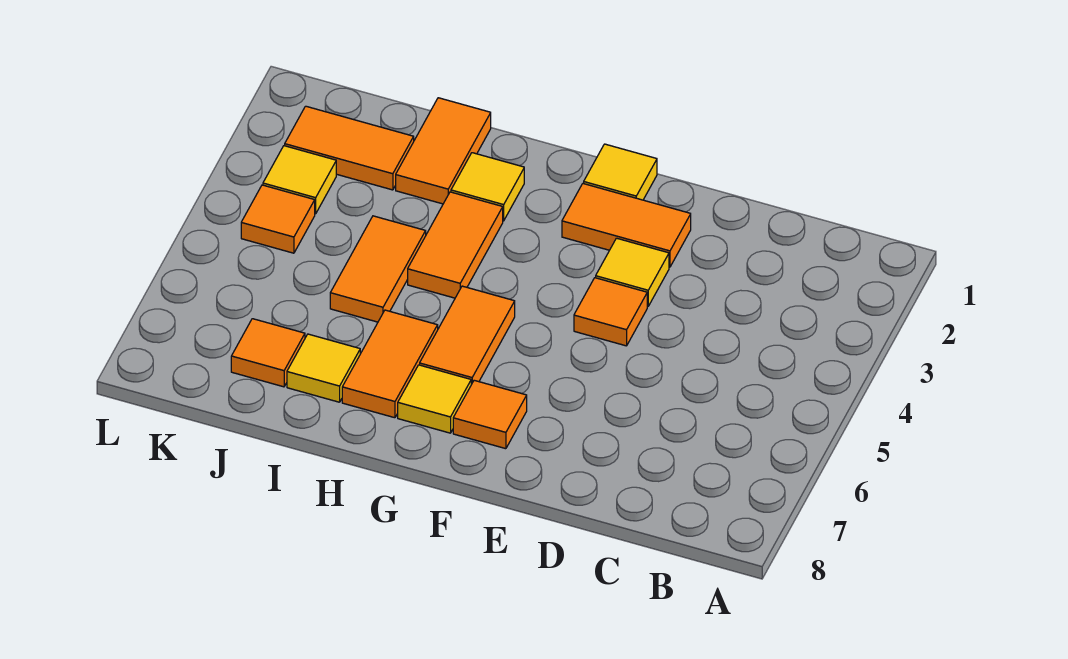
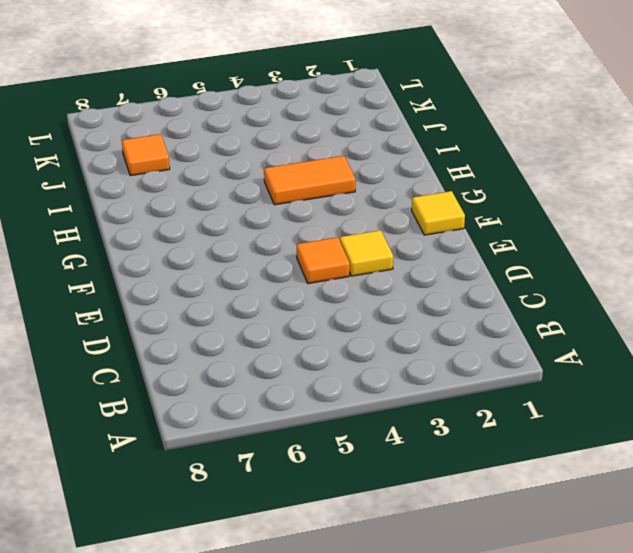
none -> orange tile E2:F2 level 1
none -> orange tile F7 level 1
none -> orange tile G5:G6 level 1

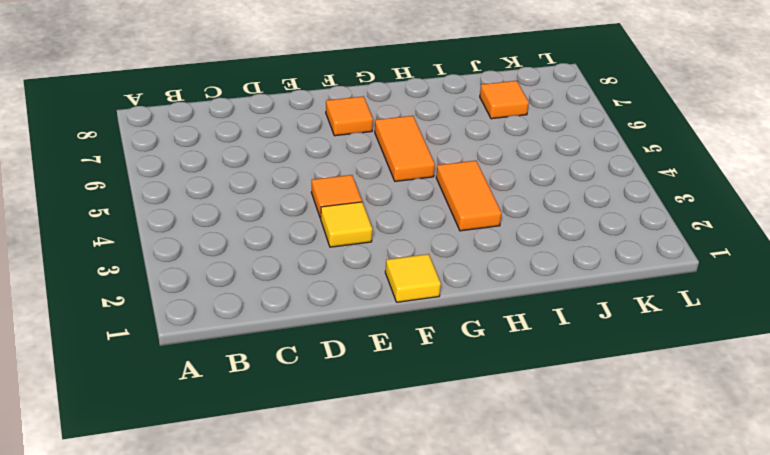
none -> orange tile E2:F2 level 1
none -> yellow tile G7 level 1
none -> yellow tile H2 level 1

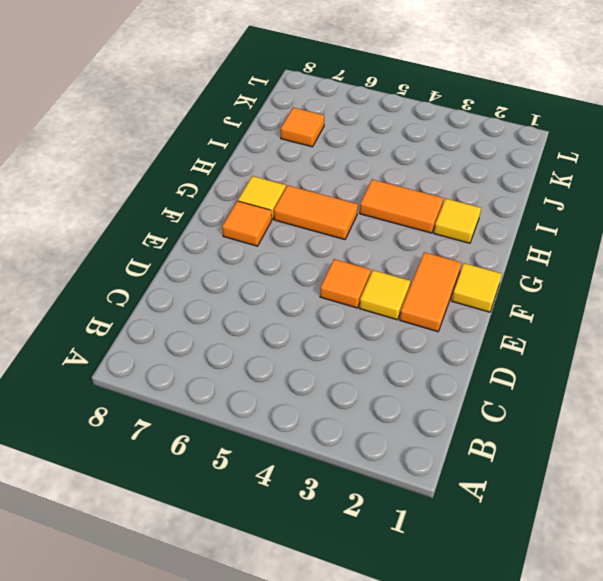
none -> orange tile H6:H7 level 1
none -> orange tile I1:I2 level 1
none -> orange tile I4:I5 level 1

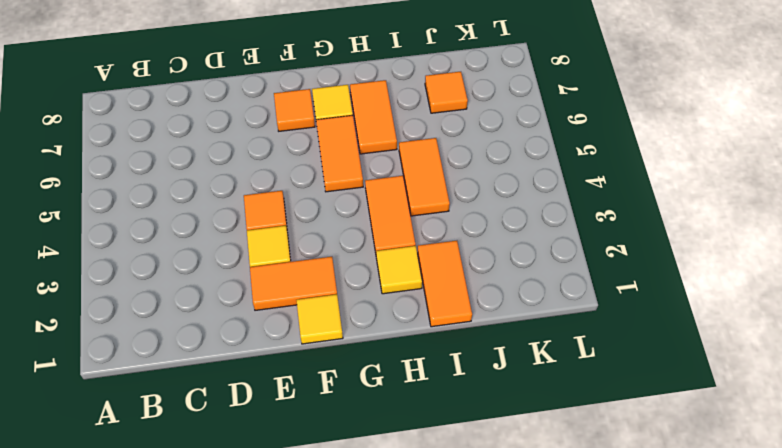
none -> yellow tile I7 level 1
none -> orange tile J2:K2 level 1
none -> yellow tile K3 level 1

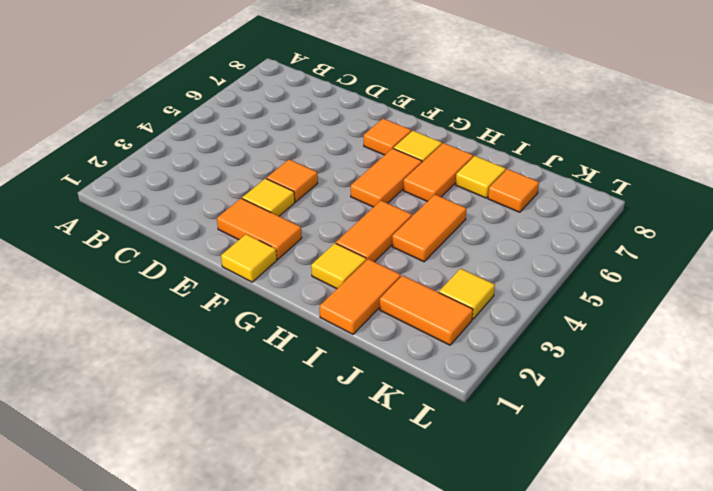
none -> orange tile K4 level 1

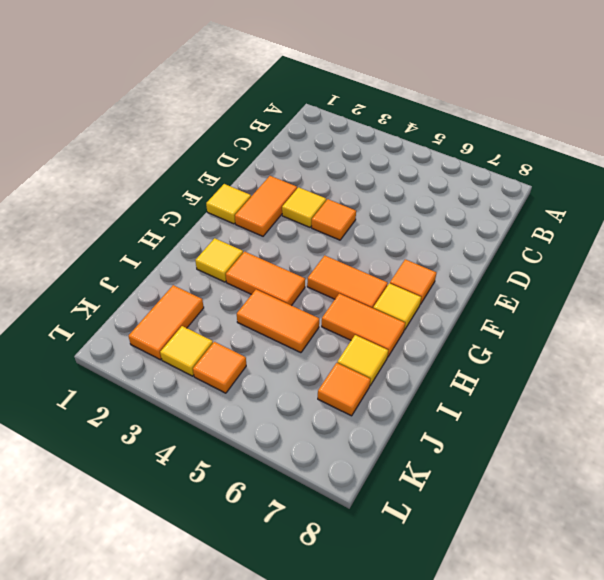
none -> orange tile I1:I2 level 1

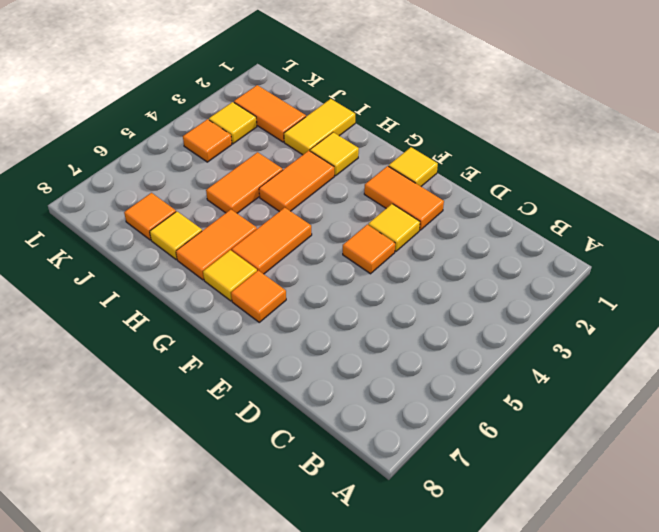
yellow tile I1:I2 level 1 -> orange tile I1:I2 level 1

